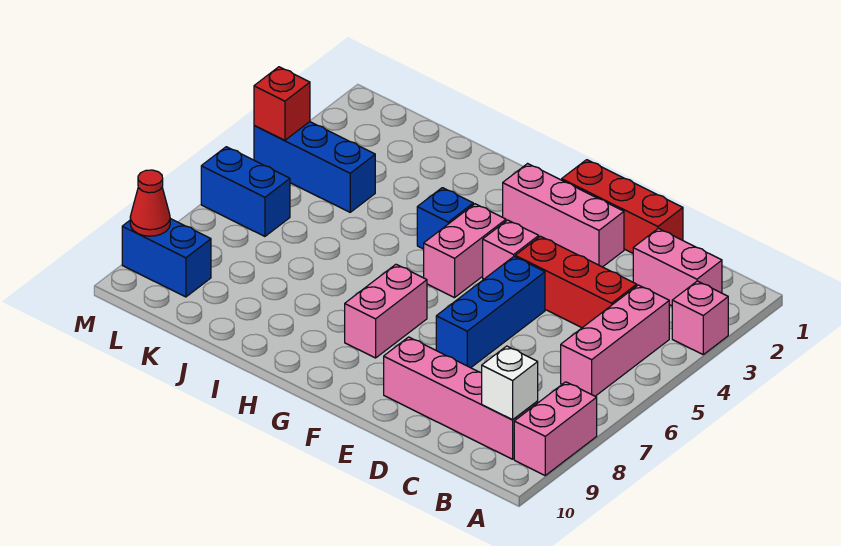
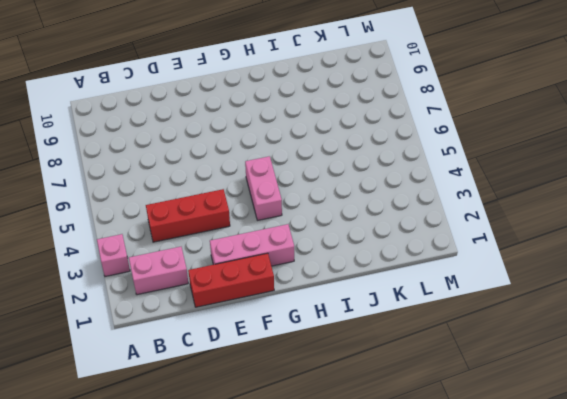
none -> pink brick A8:A9 level 1
none -> pink brick B4:B6 level 1
none -> pink brick B9:E9 level 1

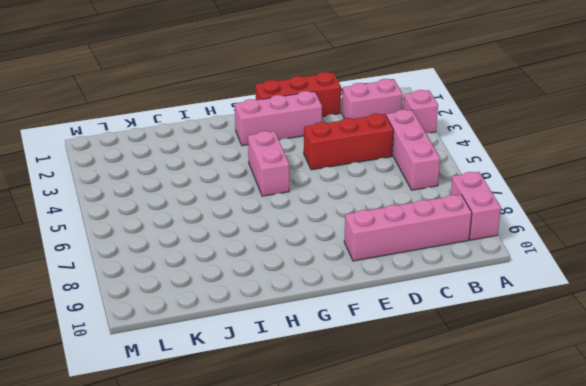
none -> blue brick E5:E7 level 1
none -> pink brick F4 level 1
none -> pink brick G7:G8 level 1

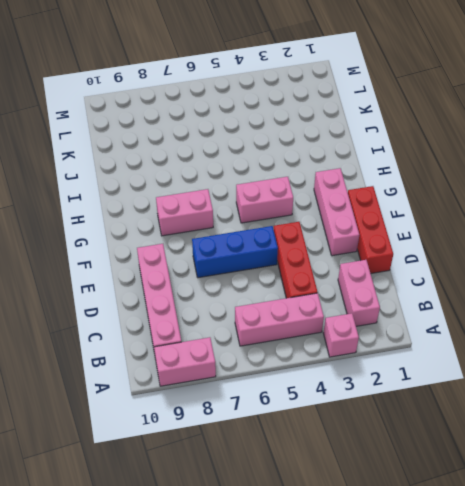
none -> pink brick F4 level 1
none -> blue brick H4 level 1
none -> blue brick K4:M4 level 1

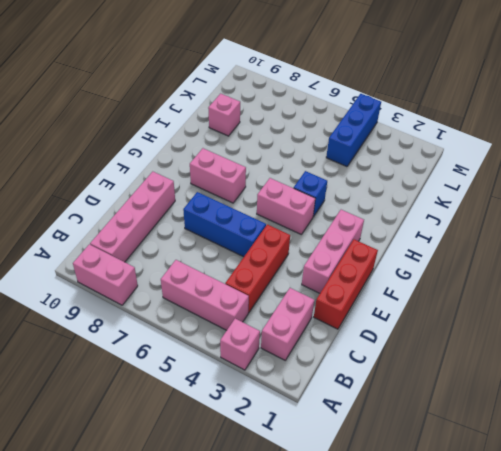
pink brick J9 level 1 -> pink brick F4 level 1
none -> blue brick L6:M6 level 1
none -> blue brick L9:M9 level 1
none -> white brick B9 level 2

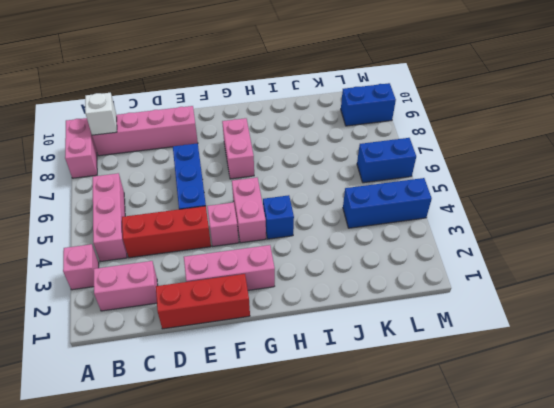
none -> red brick M4 level 2
none -> red cone M9 level 2

